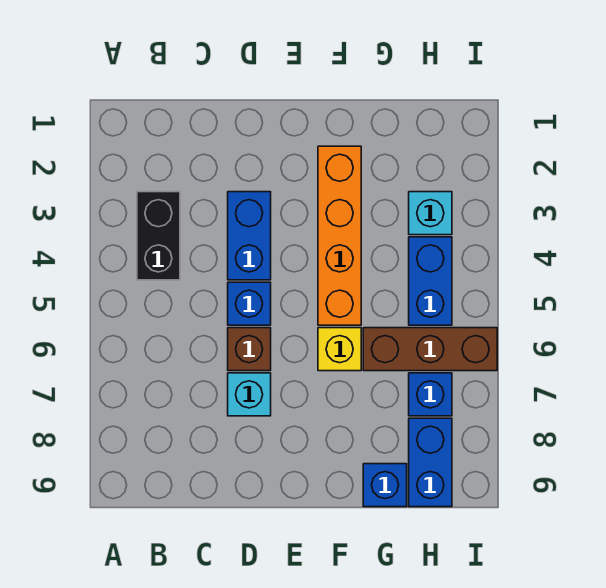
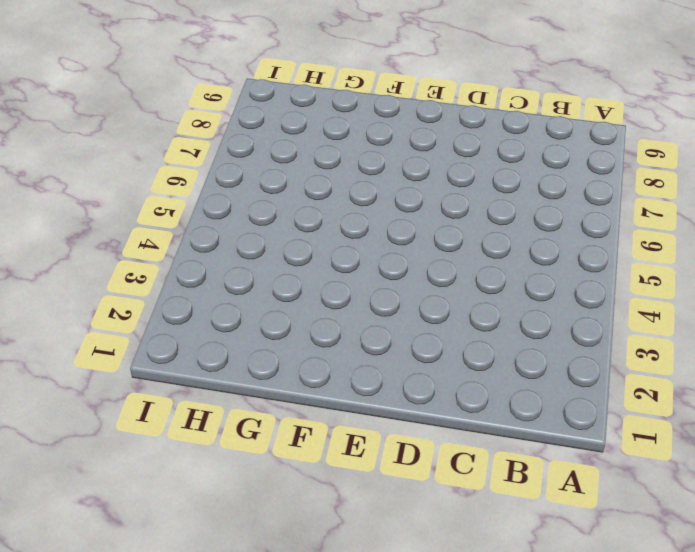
none -> black brick B3:B4 level 1
none -> blue brick D3:D4 level 1
none -> blue brick D5 level 1

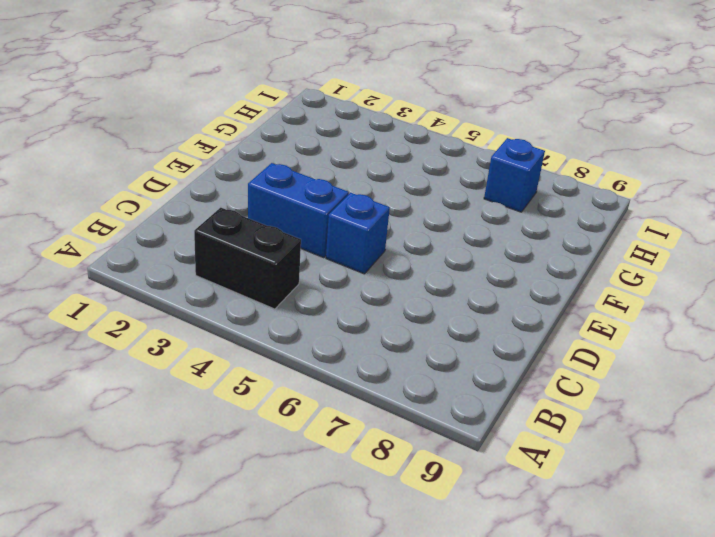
none -> brown brick D6 level 1
none -> cyan brick D7 level 1
none -> orange brick F2:F5 level 1

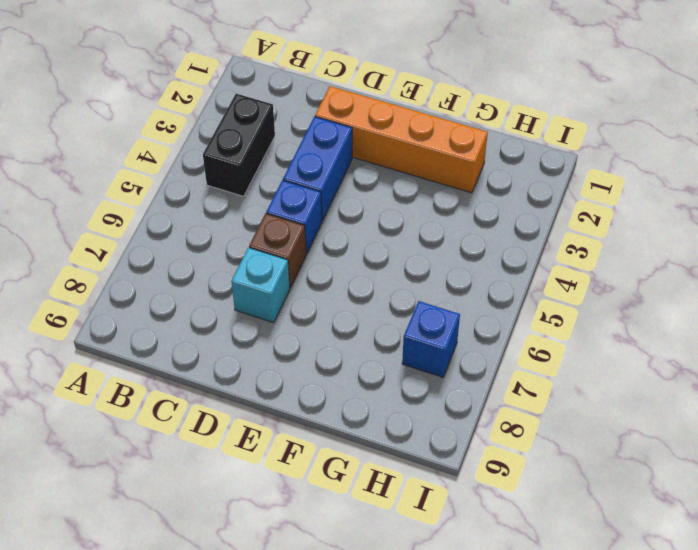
orange brick D2:G2 level 1 -> orange brick F2:F5 level 1
none -> yellow brick F6 level 1
none -> brown brick G6:I6 level 1
none -> blue brick G9 level 1

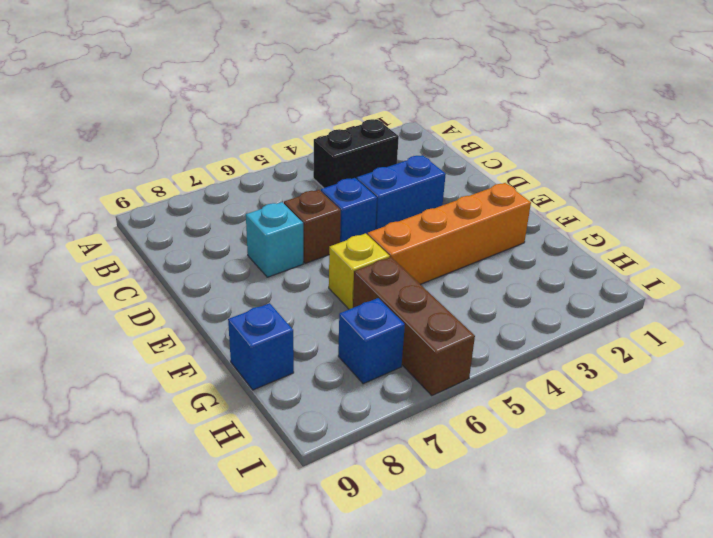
none -> cyan brick H3 level 1
none -> blue brick H4:H5 level 1
none -> blue brick H8:H9 level 1

